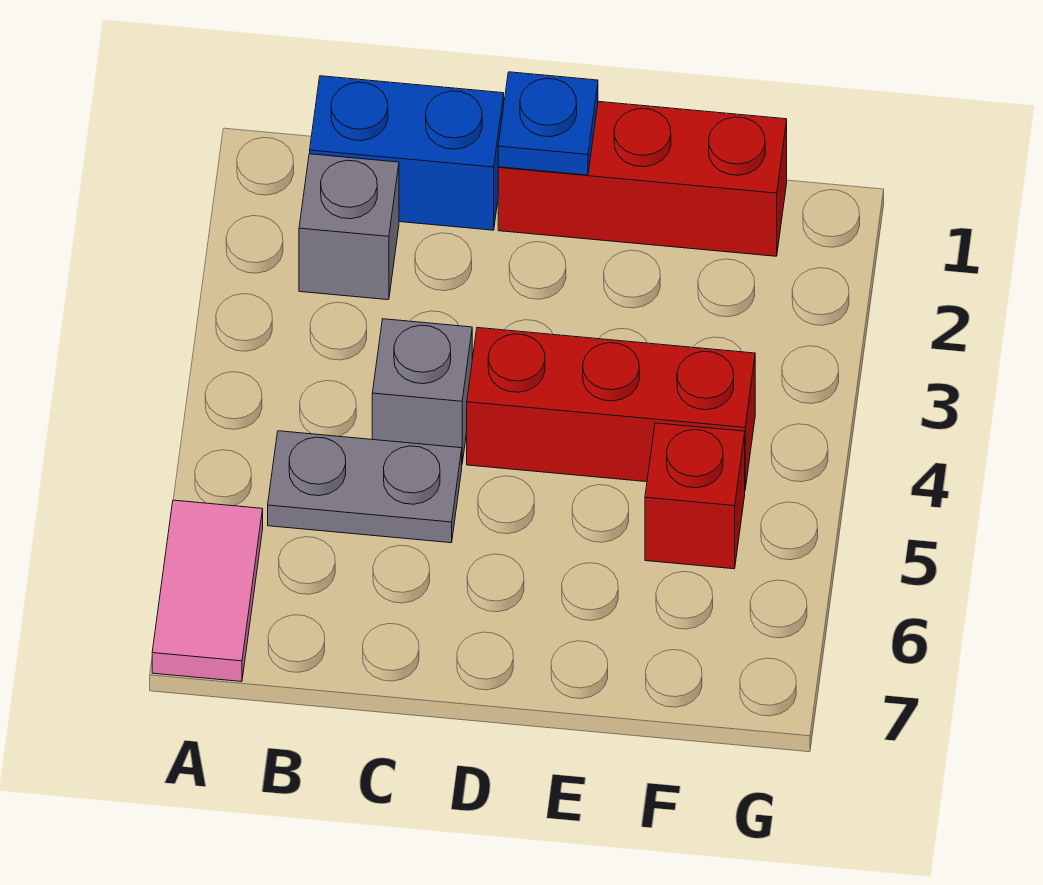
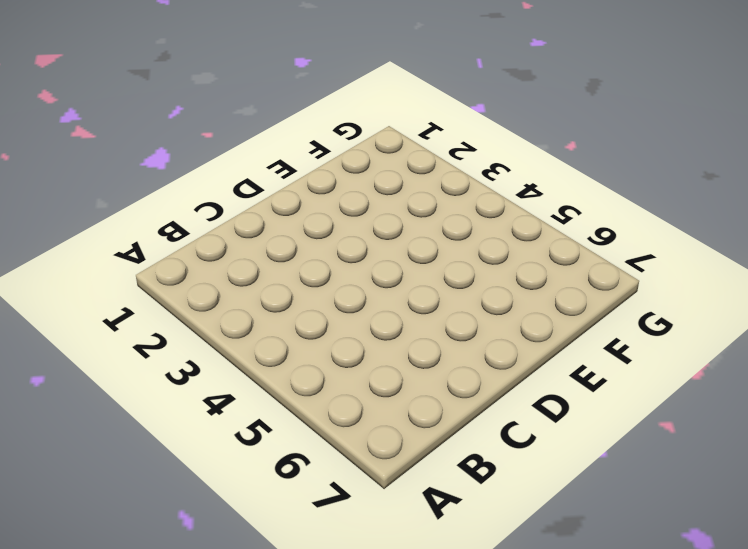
none -> pink tile A6:A7 level 1
none -> blue brick B1:C1 level 1

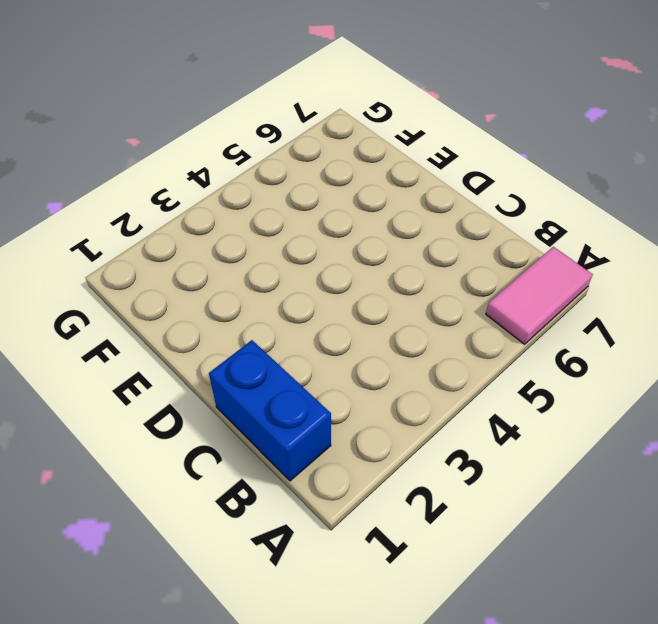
none -> grey brick B2 level 1
none -> grey plate B5:C5 level 1

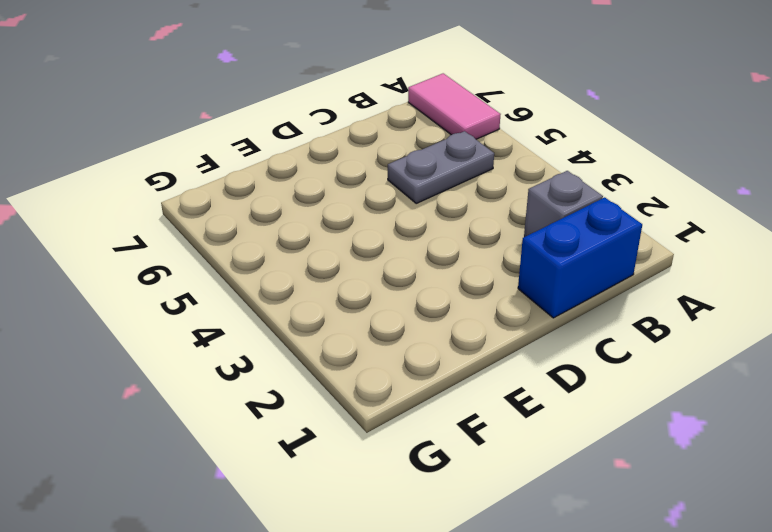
none -> grey brick C4 level 1
none -> red brick D1:F1 level 1

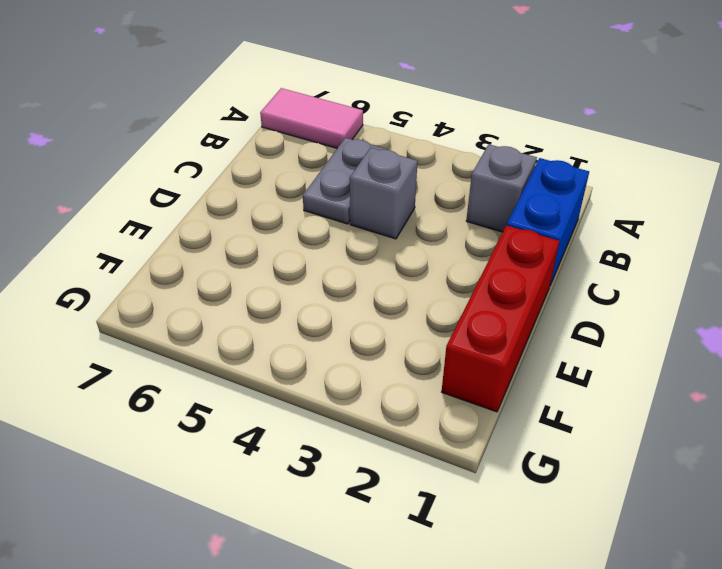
none -> red brick D4:F4 level 1
none -> red brick F5 level 1

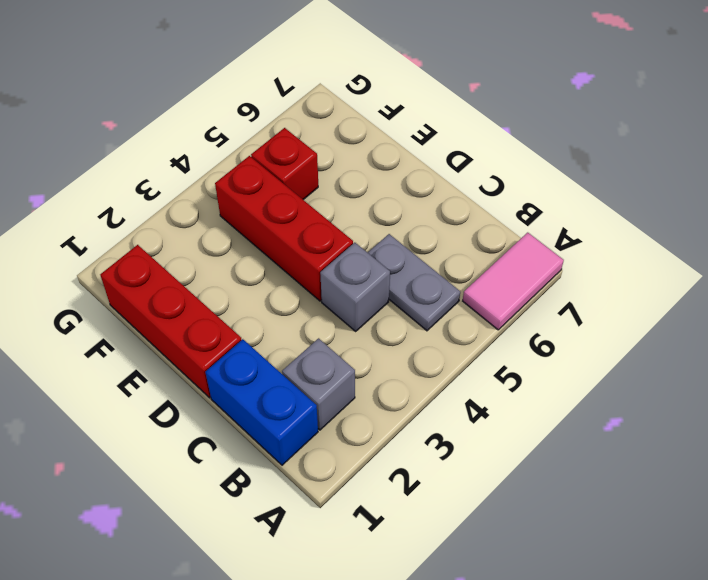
none -> blue plate D1 level 2

